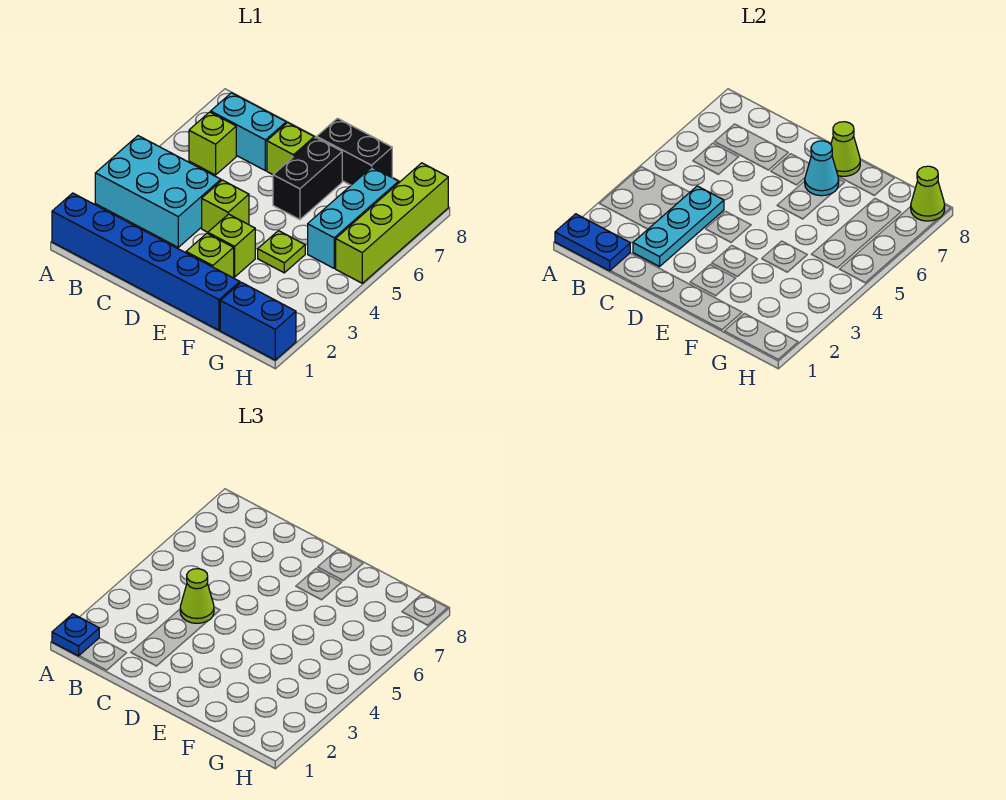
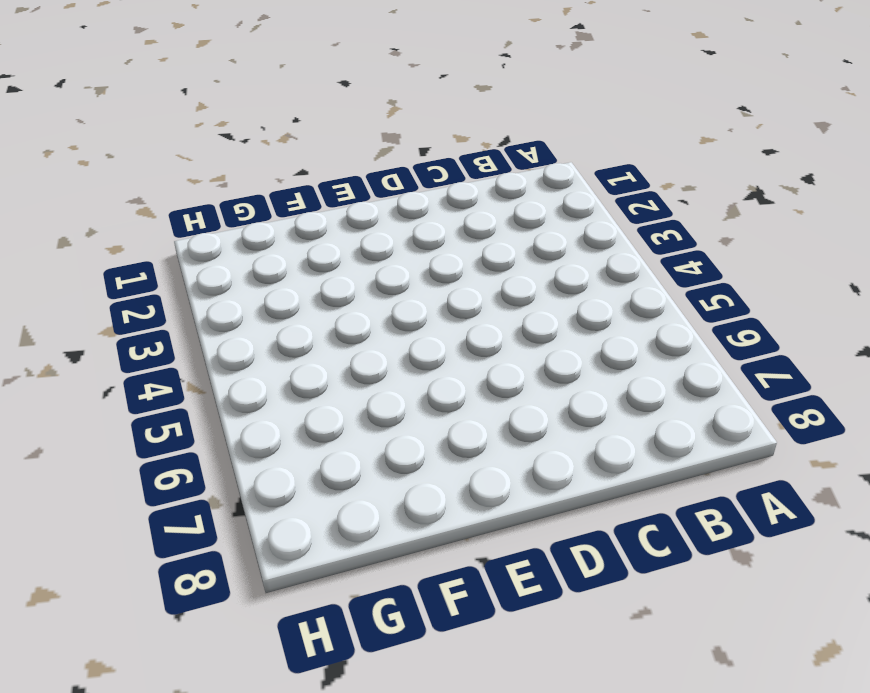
none -> blue brick A1:F1 level 1
none -> cyan brick A3:C4 level 1
none -> lime brick B6 level 1

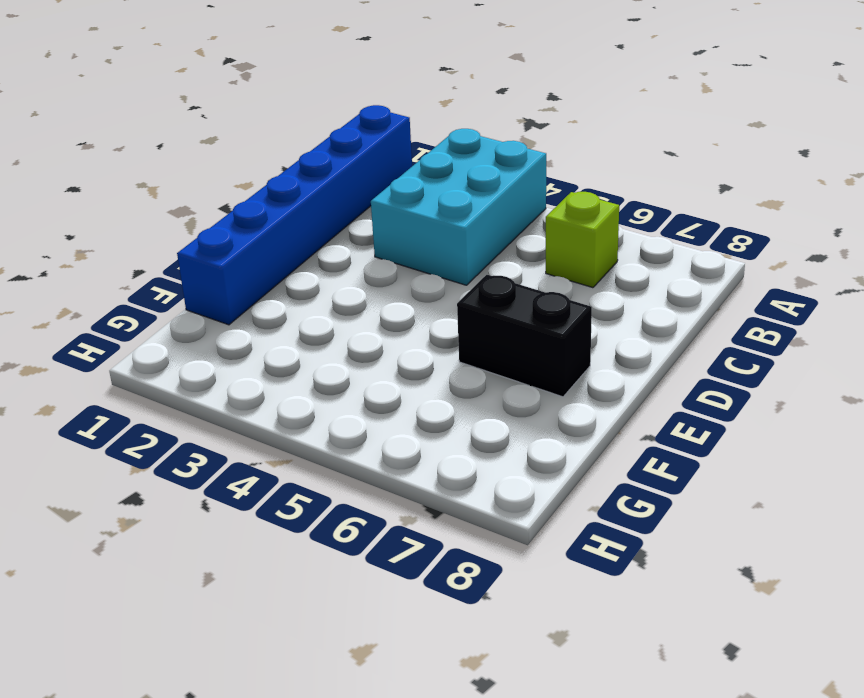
none -> cyan brick B7:C7 level 1
none -> lime brick D4 level 1
none -> lime brick D7 level 1

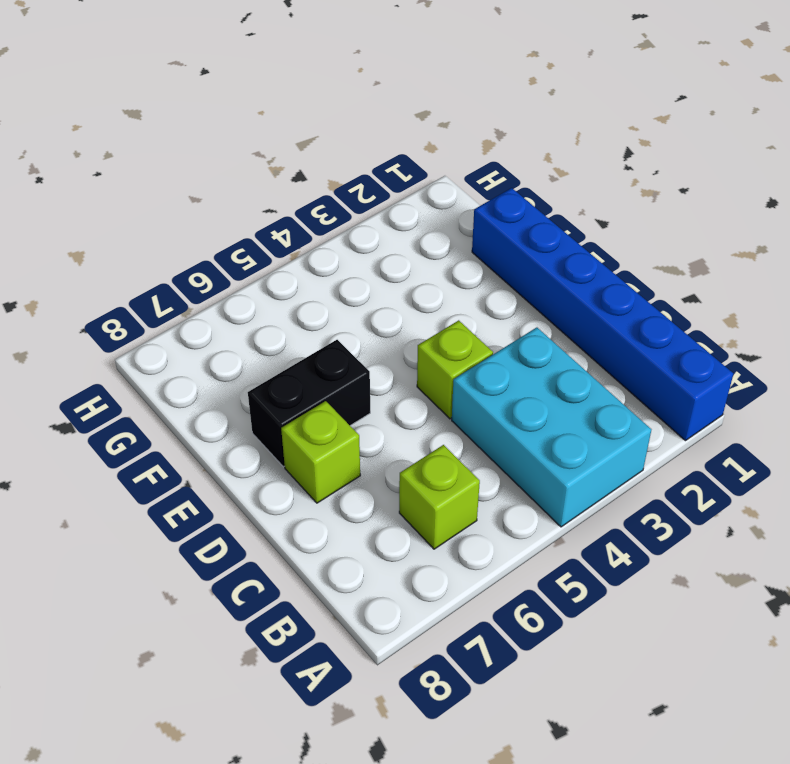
none -> cyan brick B7:C7 level 1
none -> lime brick E2 level 1
none -> lime brick E3 level 1

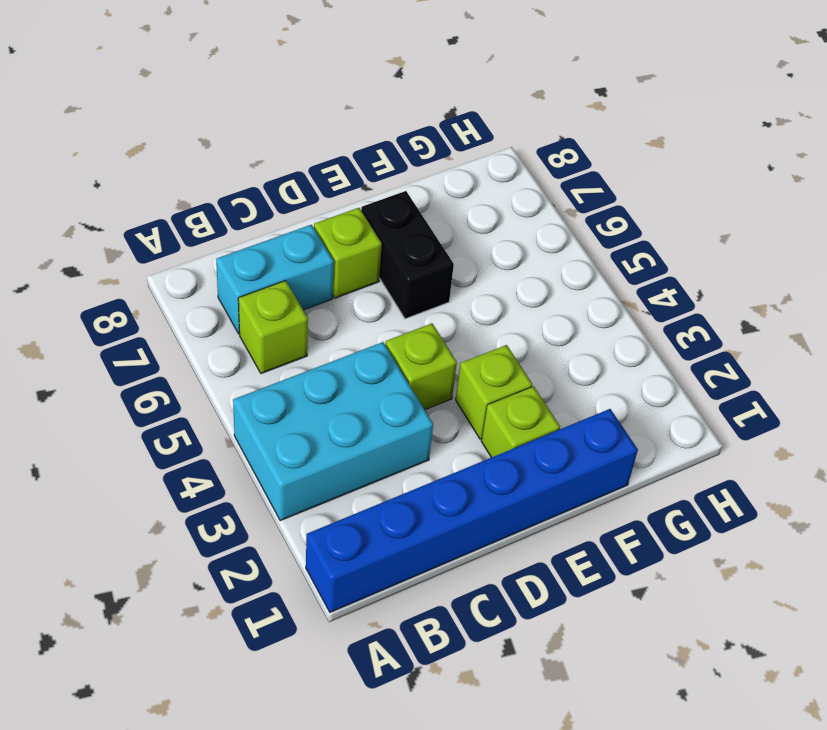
none -> black brick E8:F8 level 1
none -> lime plate F4 level 1
none -> blue brick G1:H1 level 1

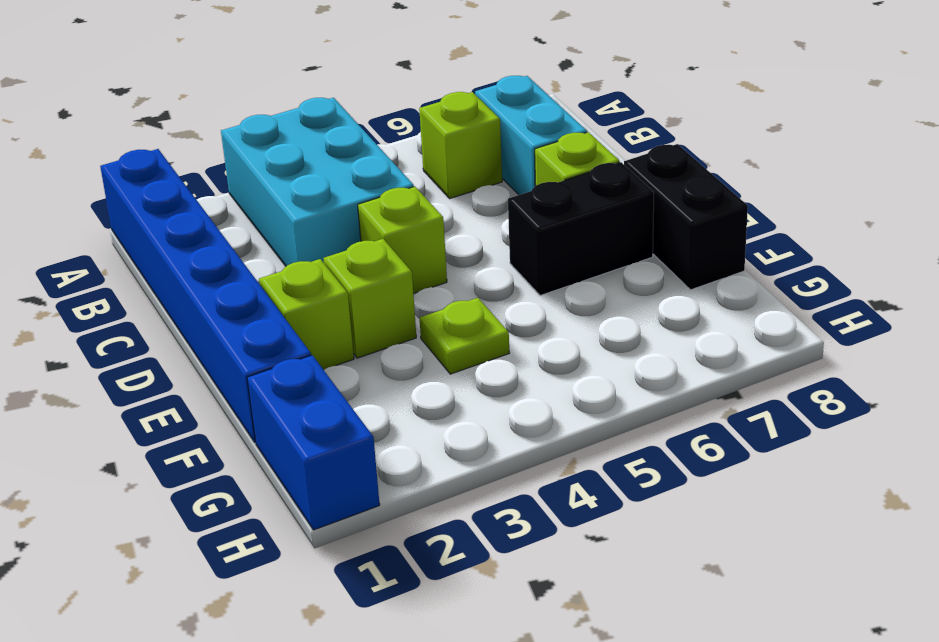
none -> cyan brick G5:G7 level 1
none -> lime brick H5:H8 level 1
none -> blue plate A1:B1 level 2

